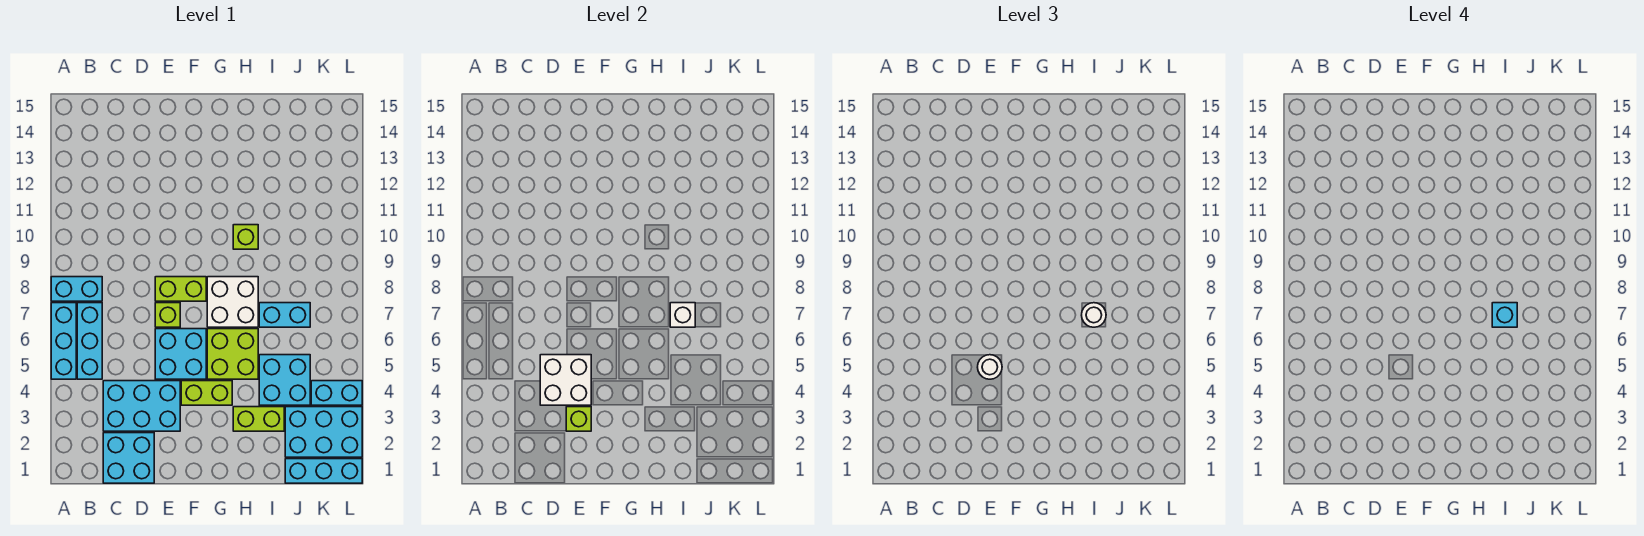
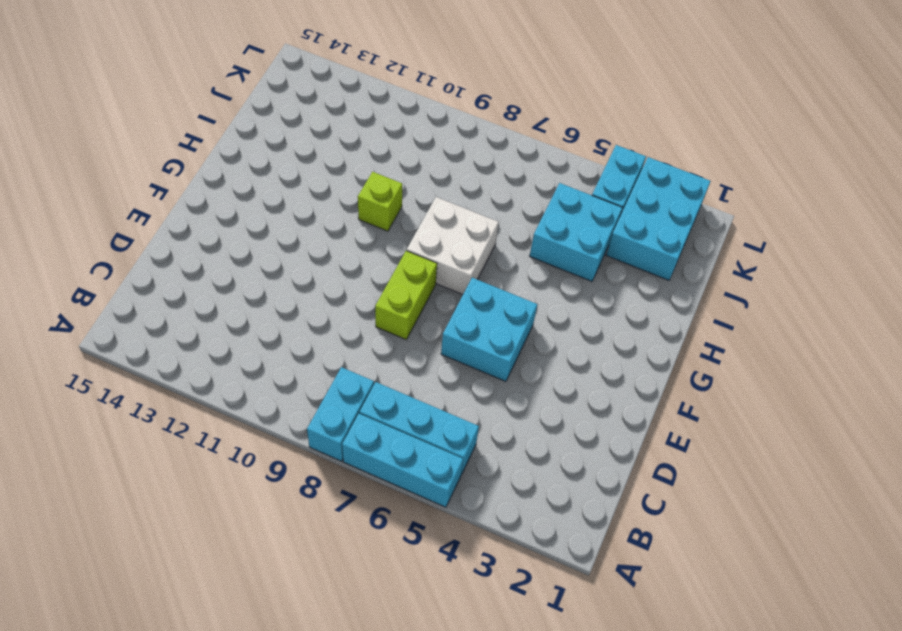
none -> cyan brick C1:D2 level 1
none -> cyan brick C3:E4 level 1
none -> lime brick E7 level 1

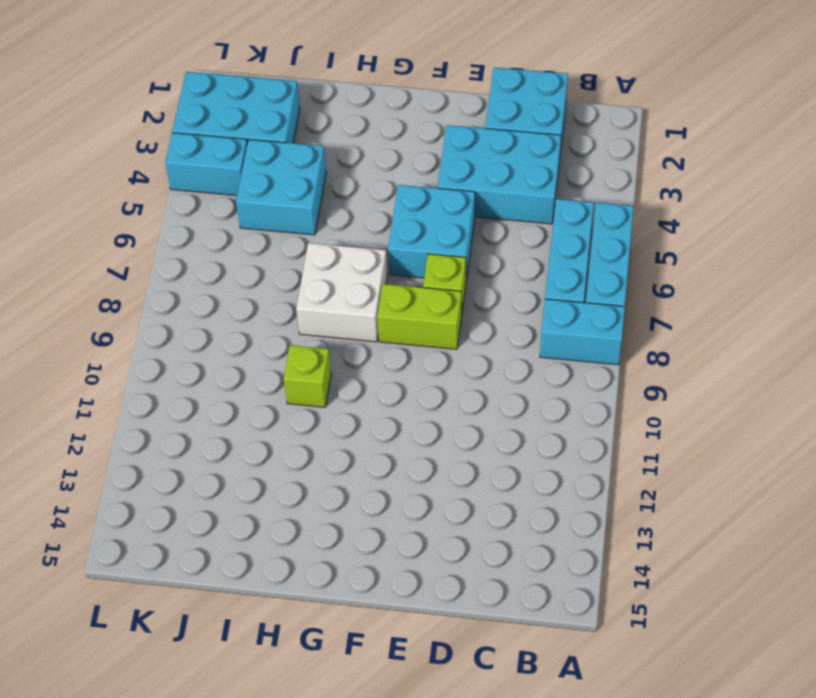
none -> lime brick F4:G4 level 1
none -> lime brick G5:H6 level 1
none -> lime brick H3:I3 level 1

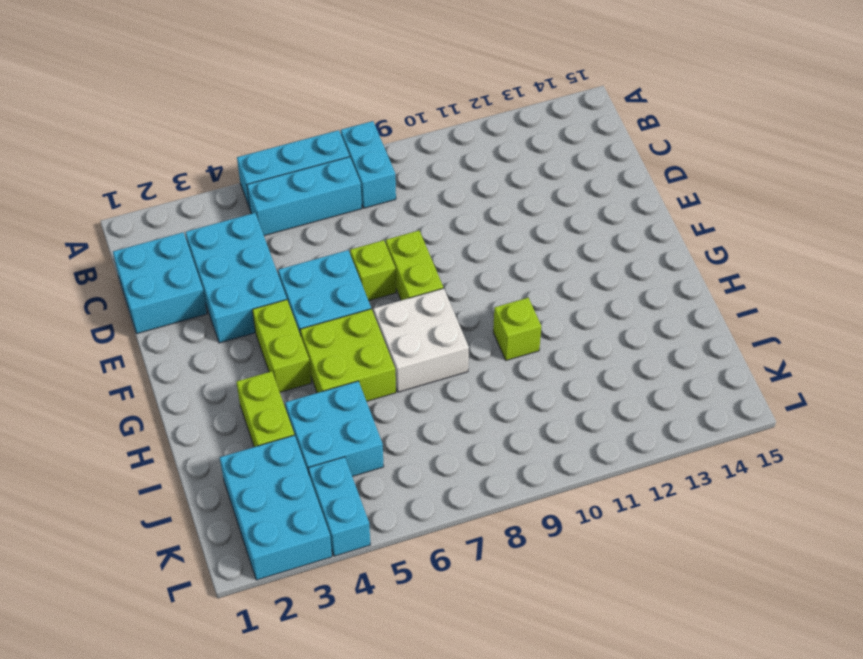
none -> cyan brick I7:J7 level 1
none -> cyan brick J1:L1 level 1
none -> white brick D4:E5 level 2

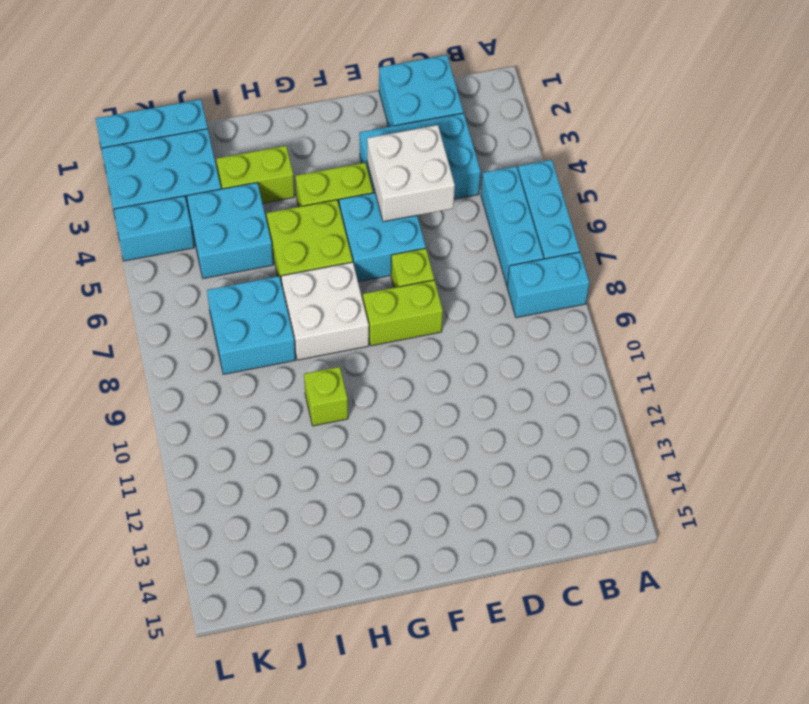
cyan brick I7:J8 level 1 -> cyan brick I7:J7 level 1
none -> lime brick E3 level 2
none -> white brick I7 level 2
none -> white round brick E5 level 3

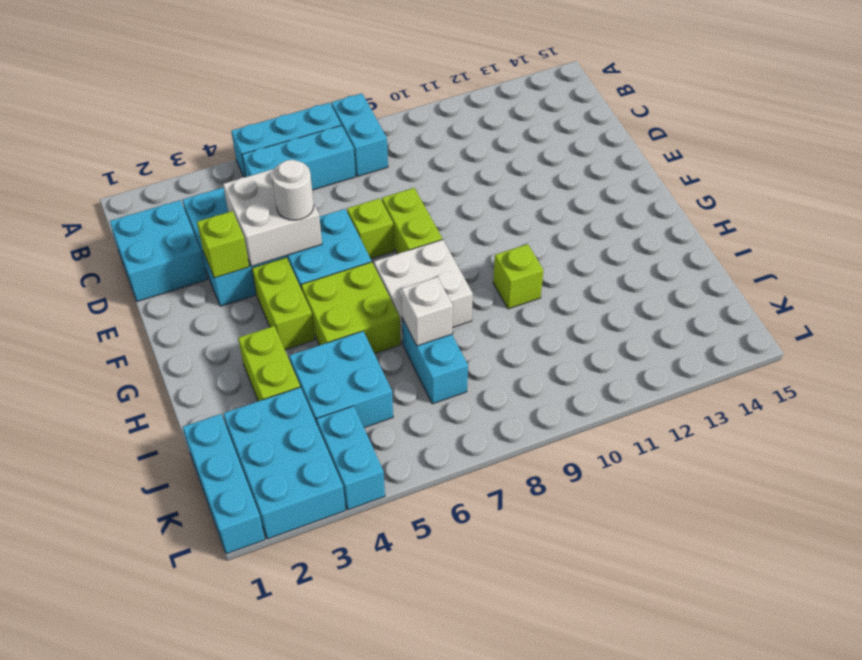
none -> white round brick I7 level 3
none -> cyan brick I7 level 4

